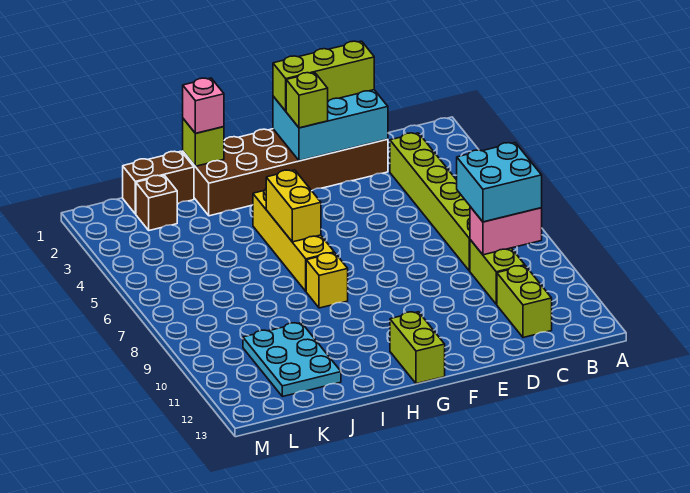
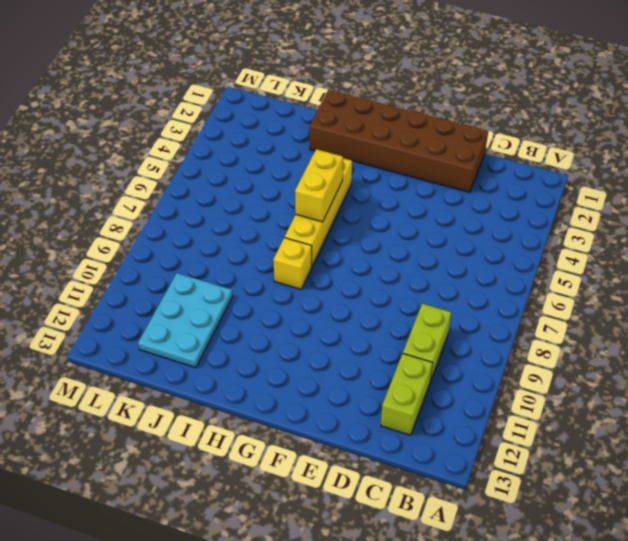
none -> lime brick C3:C8 level 1
none -> lime brick G12:G13 level 1
none -> brown brick J1:K1 level 1

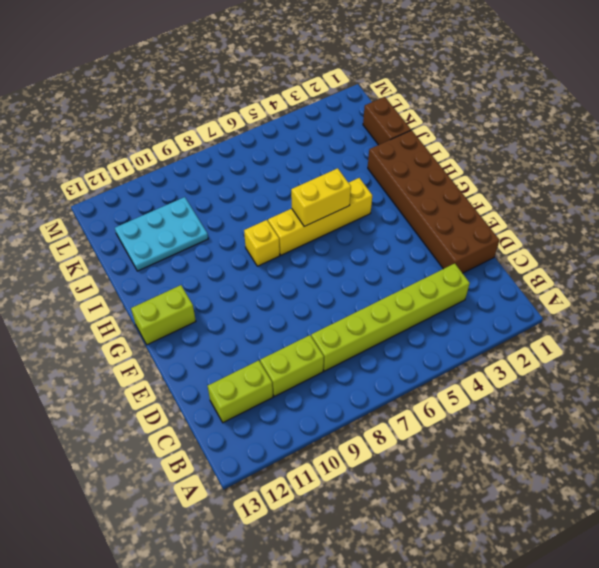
none -> brown brick K2 level 1
none -> pink brick B9:C9 level 2
none -> cyan brick D1:F2 level 2

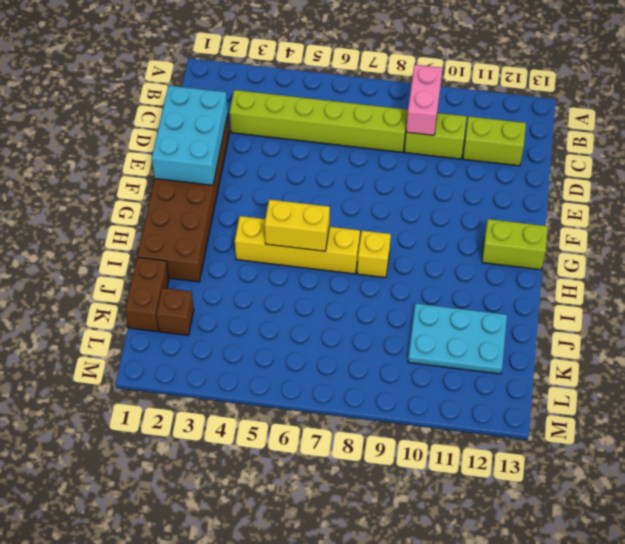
none -> lime brick I1 level 2
none -> cyan brick B8:C9 level 3
none -> lime brick D1:F1 level 3

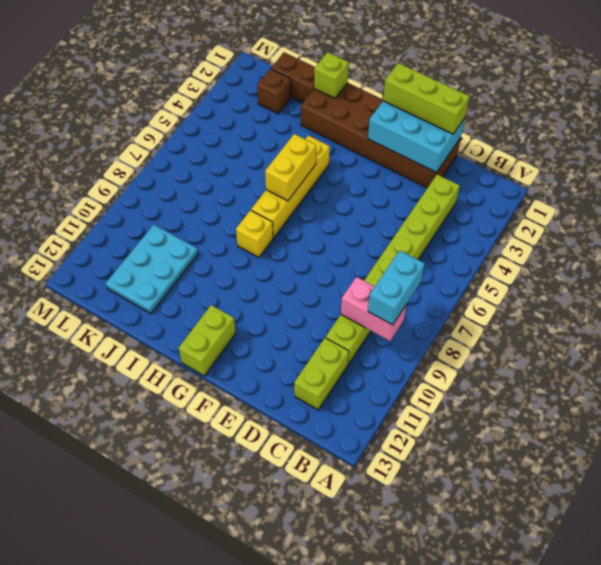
cyan brick B8:B9 level 3 -> cyan brick B8:C9 level 3
none -> lime brick F2 level 3
none -> pink brick I1 level 3

